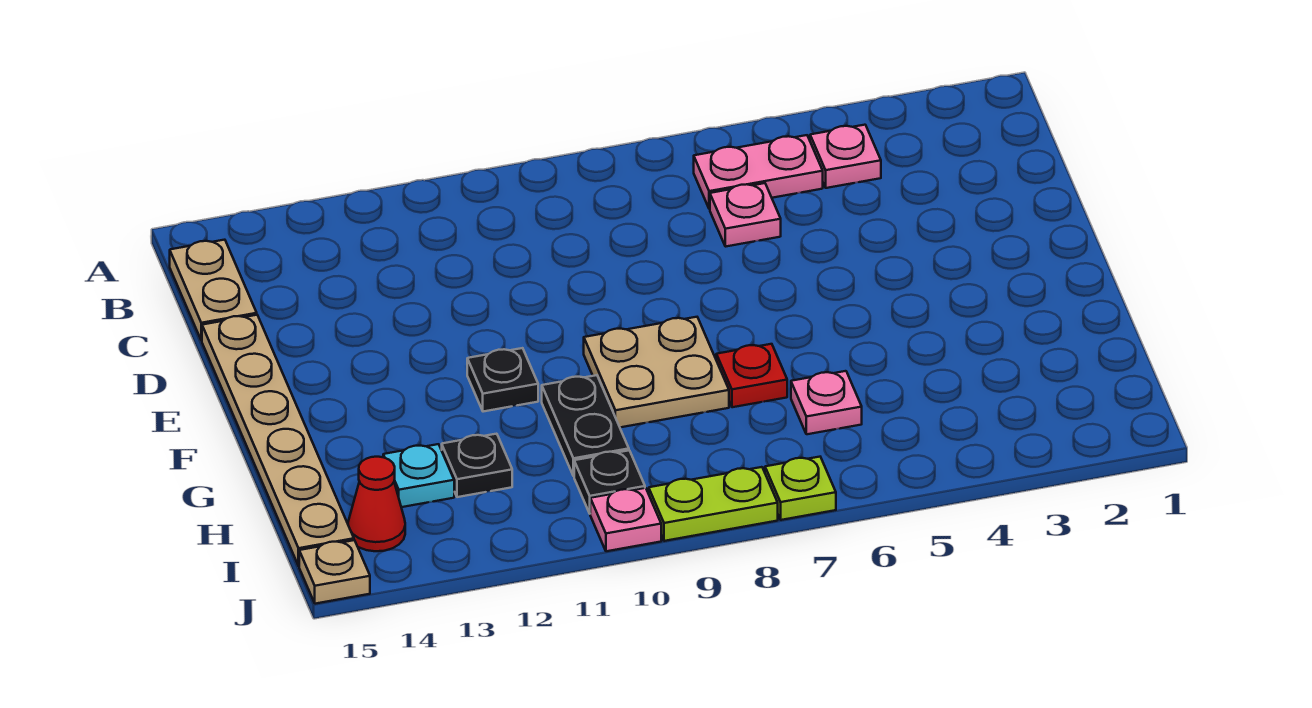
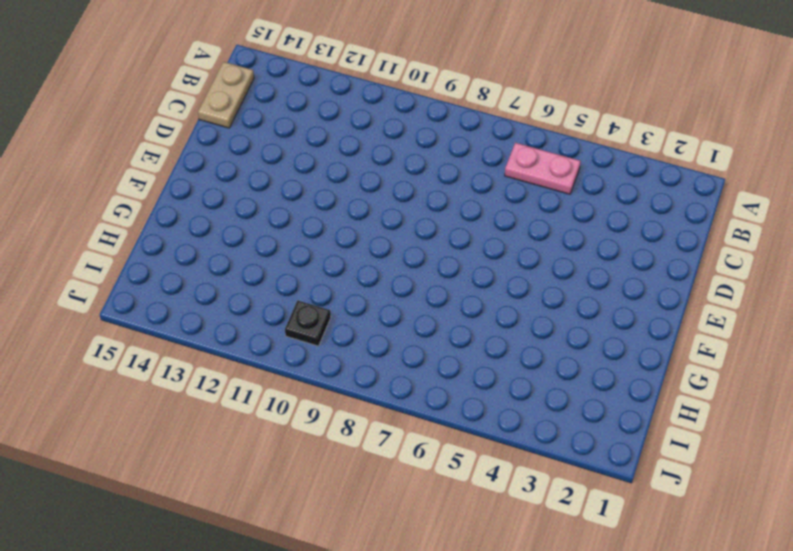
none -> pink plate B4 level 1
none -> pink plate C6 level 1
none -> tan plate D15:I15 level 1

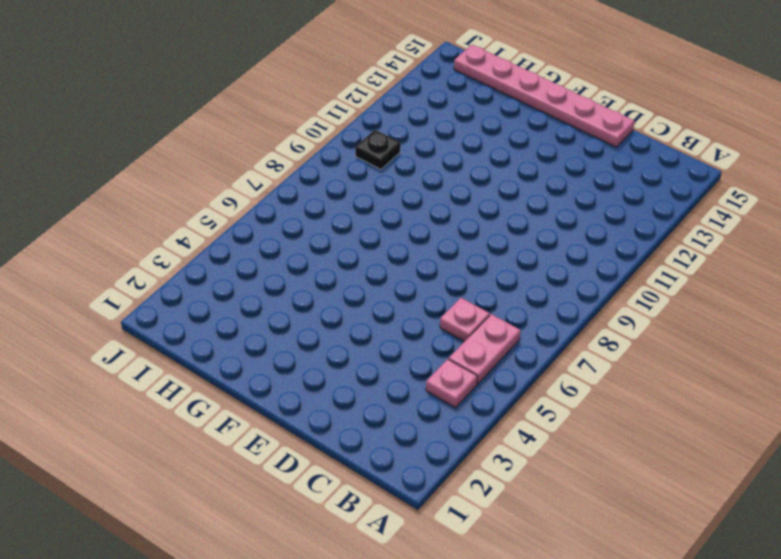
pink plate D15:I15 level 1 -> tan plate D15:I15 level 1
none -> tan plate B15:C15 level 1
none -> tan plate F8:G9 level 1
none -> black plate F11 level 1

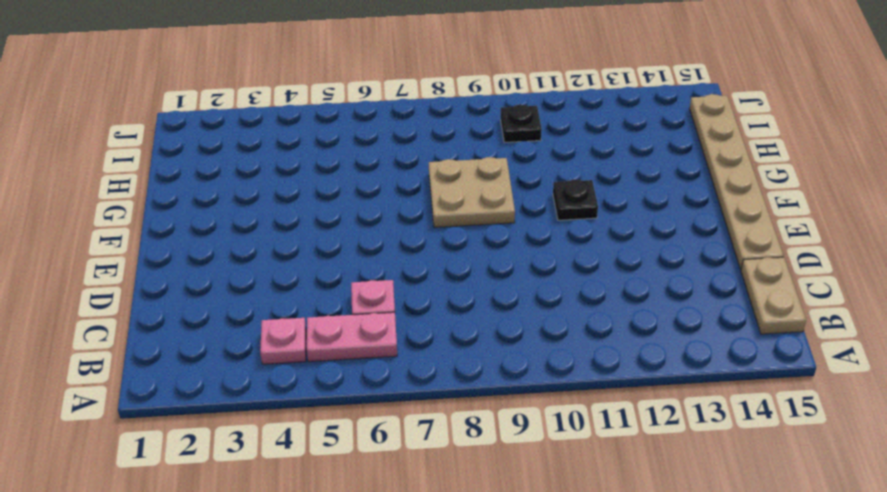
none -> red plate G7 level 1
none -> black plate G10:H10 level 1
none -> pink plate H6 level 1

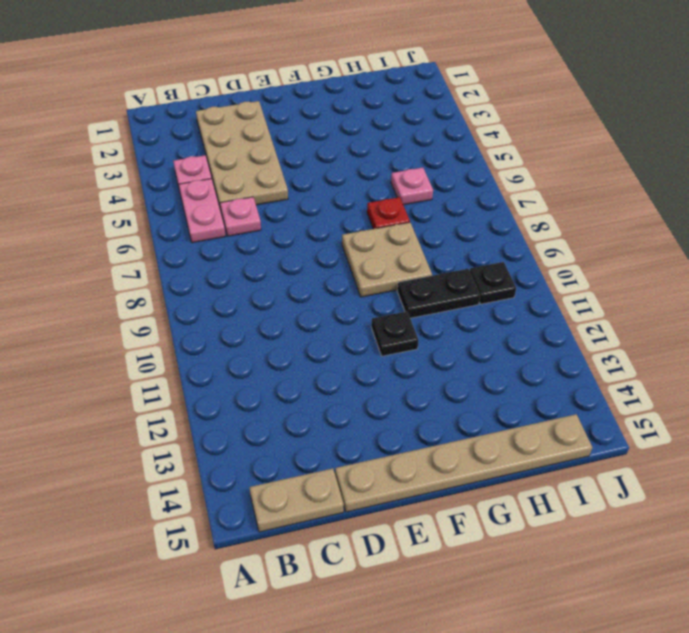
tan plate C2:D5 level 1 -> none
none -> black plate H12 level 1
none -> cyan plate H13 level 1
none -> red cone I14 level 1

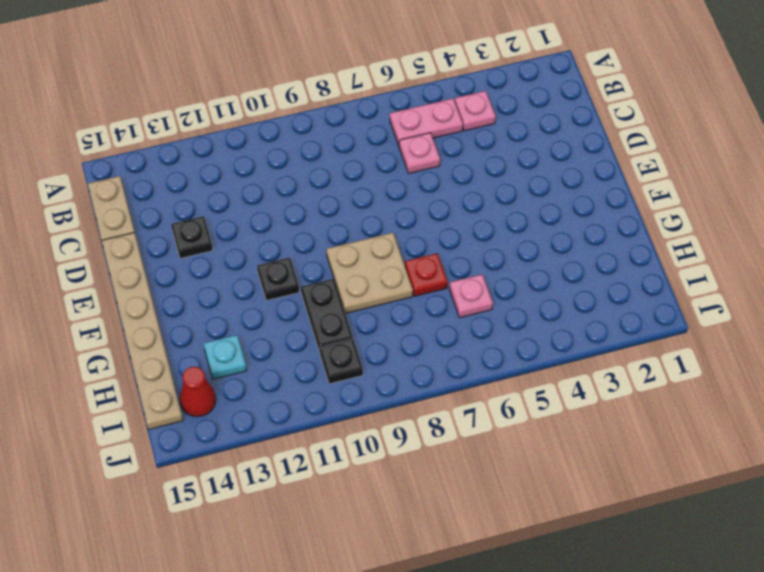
black plate D13 level 1 -> black plate H12 level 1
none -> lime plate J7 level 1
none -> lime plate J8:J9 level 1
none -> pink plate J10 level 1

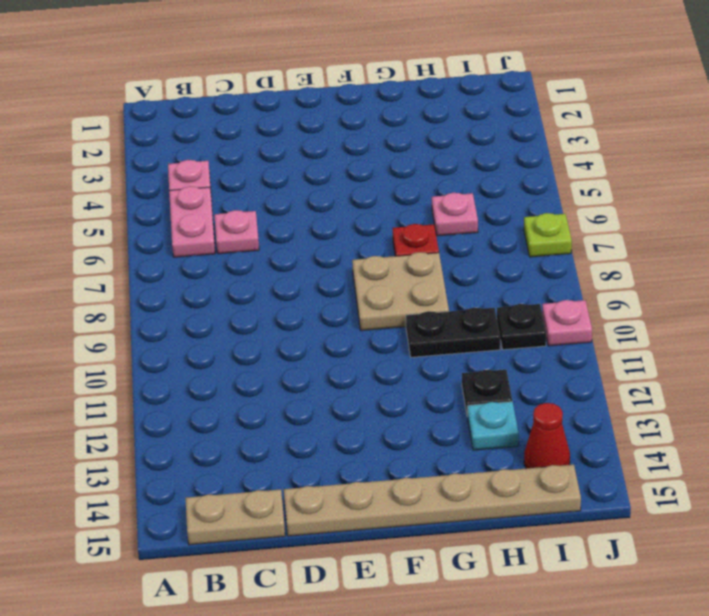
none -> black plate F11 level 1
none -> lime plate J8:J9 level 1
none -> tan plate J15 level 1

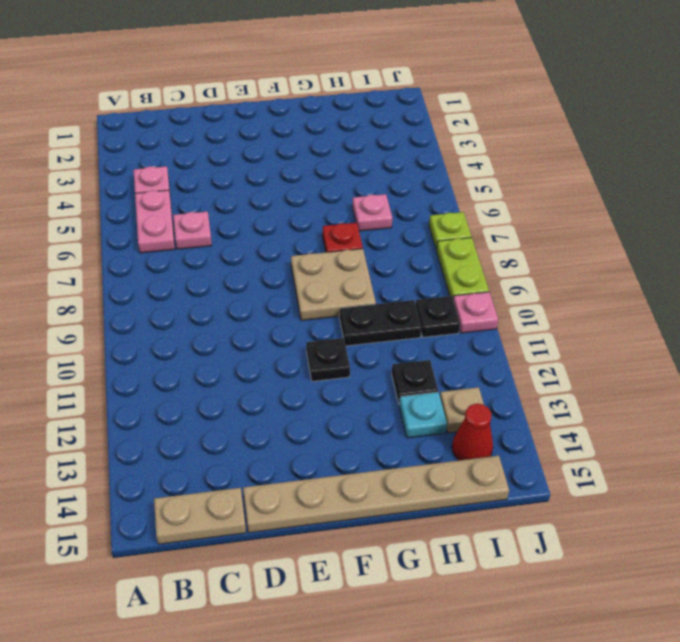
tan plate I13 level 1 -> tan plate J15 level 1

